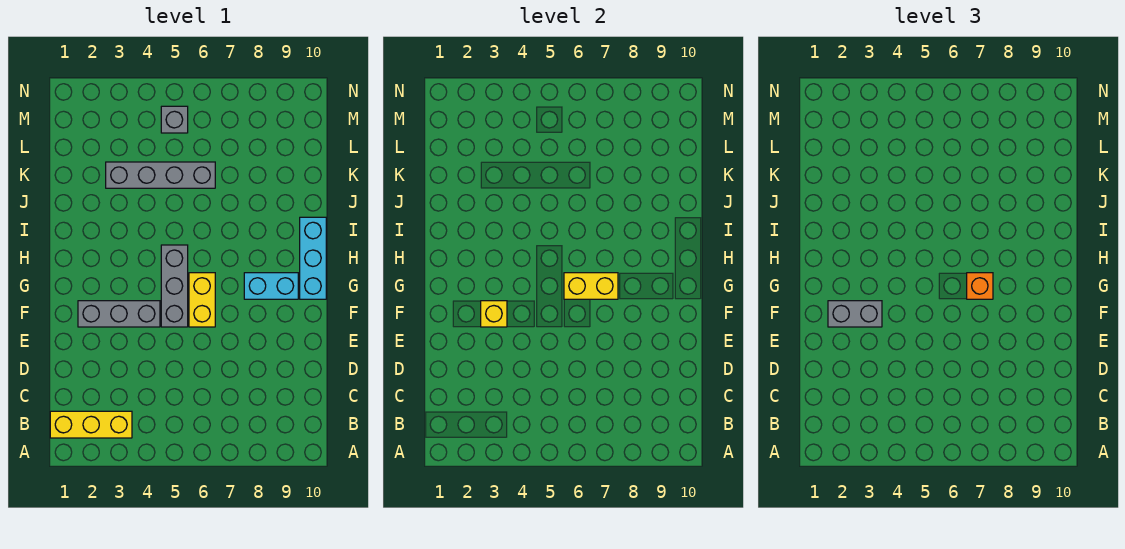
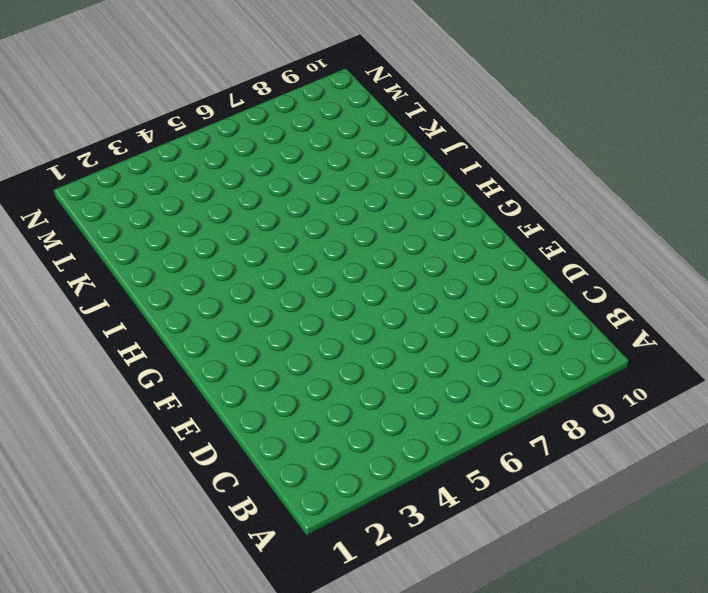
none -> yellow brick B1:B3 level 1
none -> grey brick F2:F4 level 1
none -> grey brick F5:H5 level 1

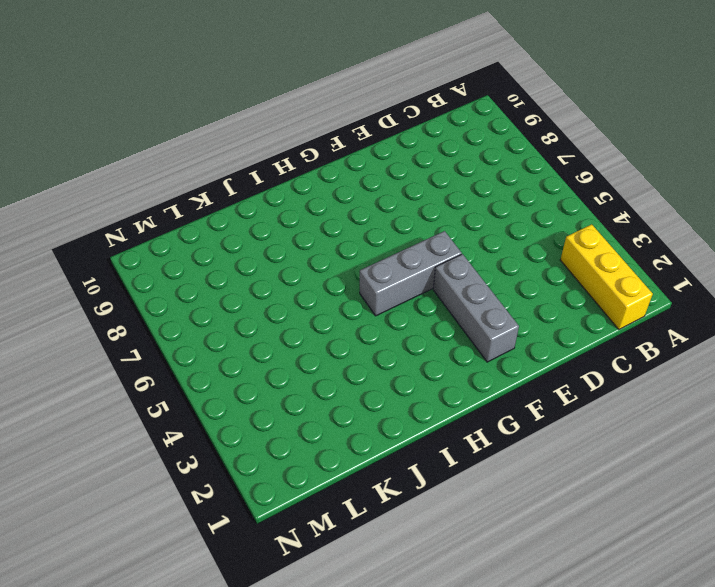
none -> yellow brick F6:G6 level 1
none -> cyan brick G8:G9 level 1
none -> cyan brick G10:I10 level 1

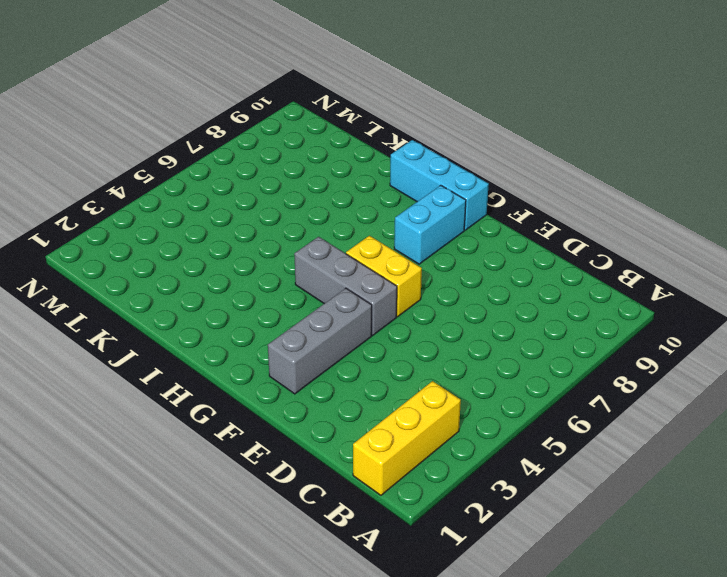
none -> grey brick K3:K6 level 1
none -> grey brick M5 level 1
none -> yellow brick F3 level 2

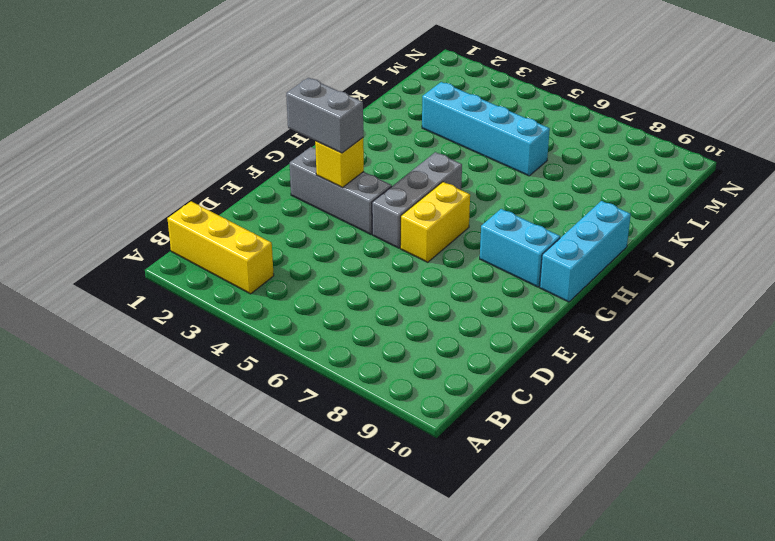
cyan brick K3:K6 level 1 -> grey brick K3:K6 level 1
none -> grey brick M5 level 1
none -> yellow brick G6:G7 level 2
none -> orange brick G7 level 3

